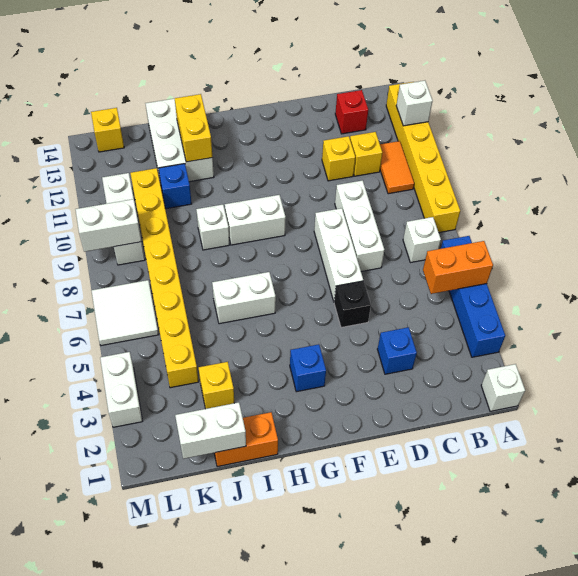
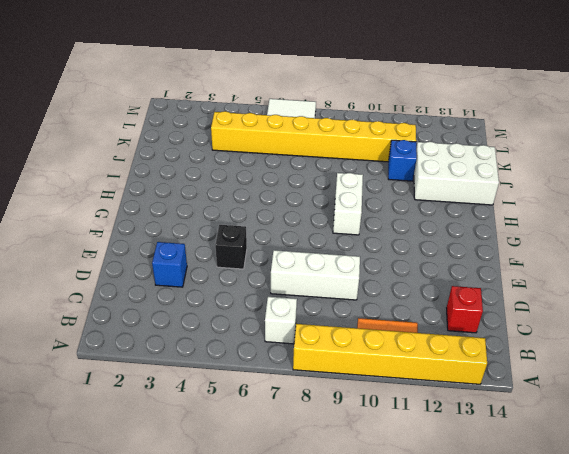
none -> white brick A1 level 1
none -> blue brick A3:A6 level 1
none -> yellow brick C11 level 1
none -> yellow brick D11 level 1

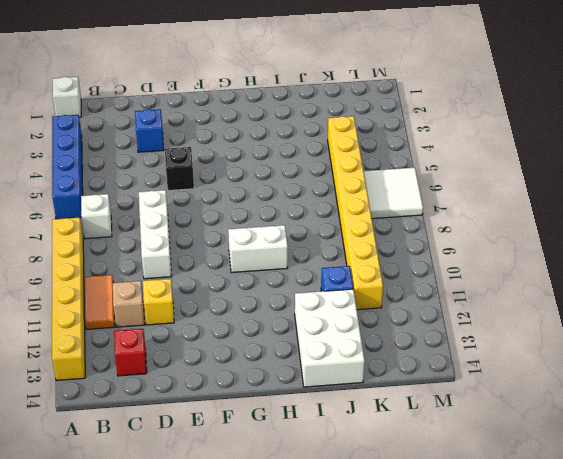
tan brick C11 level 1 -> yellow brick C11 level 1
none -> white brick E6:E8 level 1
none -> blue brick G3 level 1
none -> white brick H6:I6 level 1
none -> orange brick I1:J1 level 1

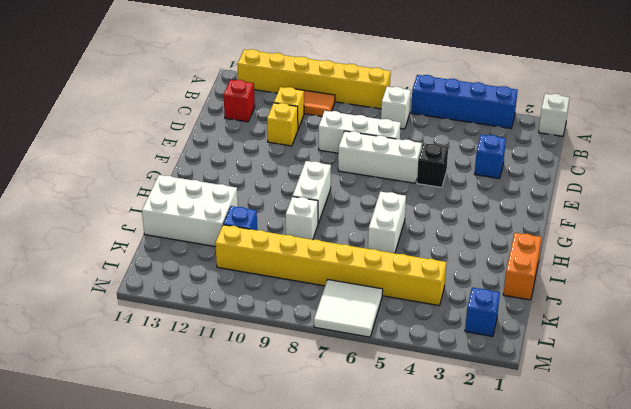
blue brick L2 level 1 -> blue brick G3 level 1
none -> yellow brick J3 level 1
none -> white brick L9:L11 level 1
none -> yellow brick L14 level 1
none -> white brick M3:M4 level 1

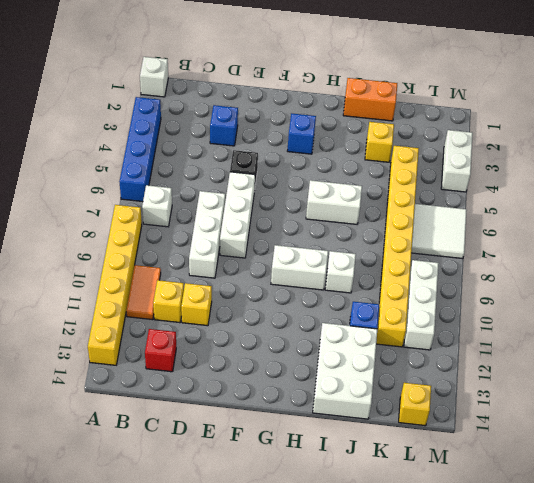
none -> orange brick A5:B5 level 2
none -> white brick A12 level 2
none -> yellow brick I12:I13 level 2
none -> white brick J1:K1 level 2

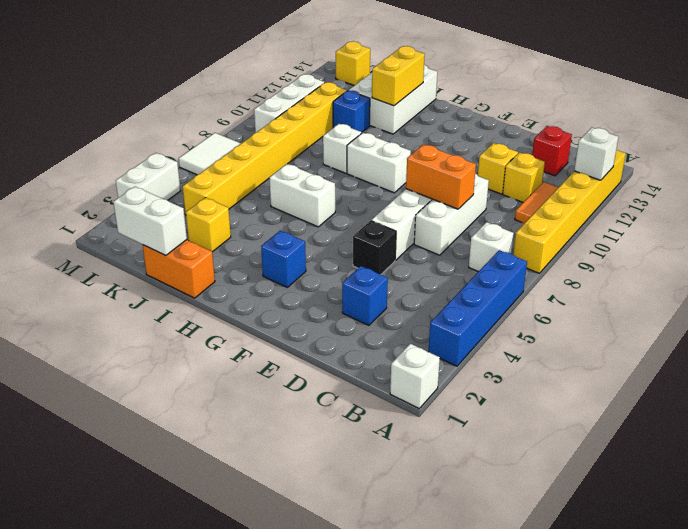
orange brick D8:E8 level 2 -> orange brick A5:B5 level 2
none -> white brick L9:M9 level 2

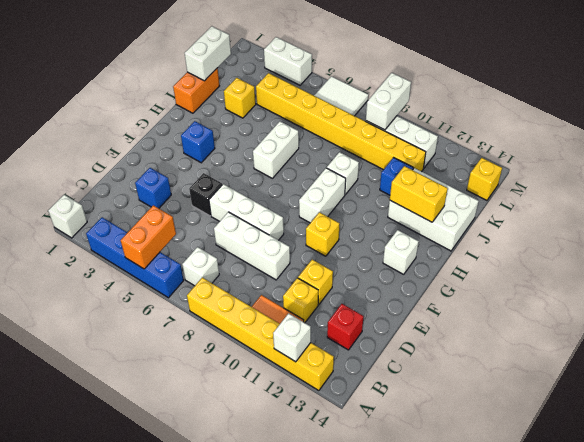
yellow brick F10 level 1 -> none
white brick G13 level 1 -> none

